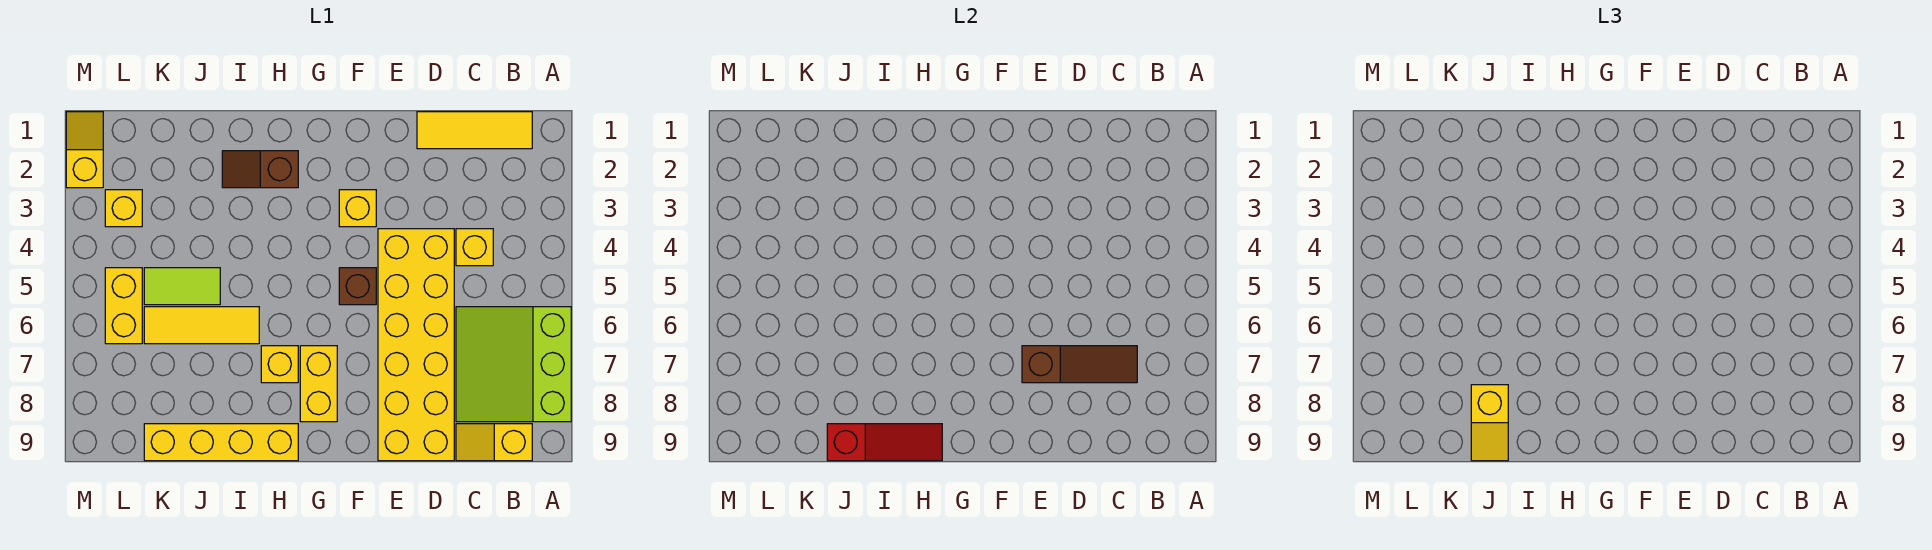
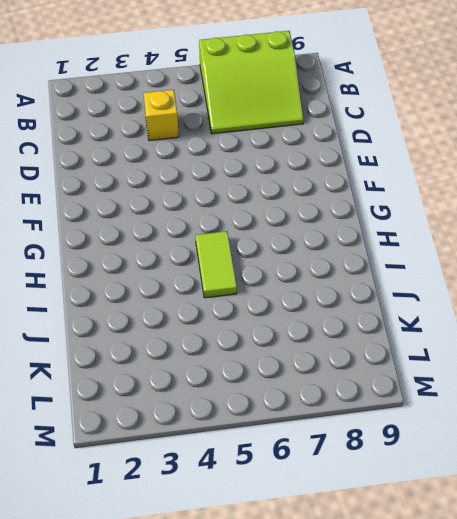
lime tile H5:I5 level 1 -> lime tile J5:K5 level 1
none -> yellow tile B1:D1 level 1
none -> yellow slope B9:C9 level 1 top B
none -> yellow brick D4:E9 level 1

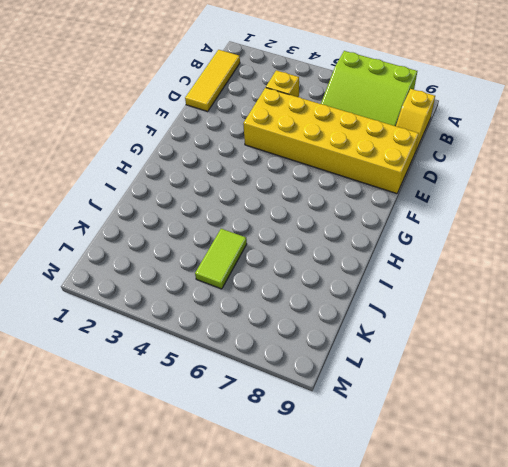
none -> yellow brick F3 level 1
none -> brown brick F5 level 1
none -> yellow brick G7:G8 level 1

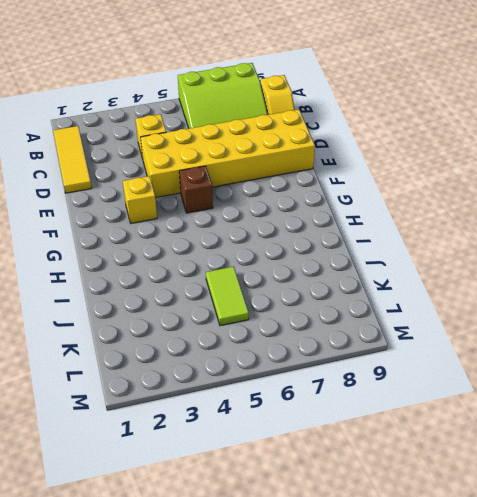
none -> yellow brick G7:G8 level 1
none -> brown slope H2:I2 level 1 top H
none -> yellow brick H7 level 1

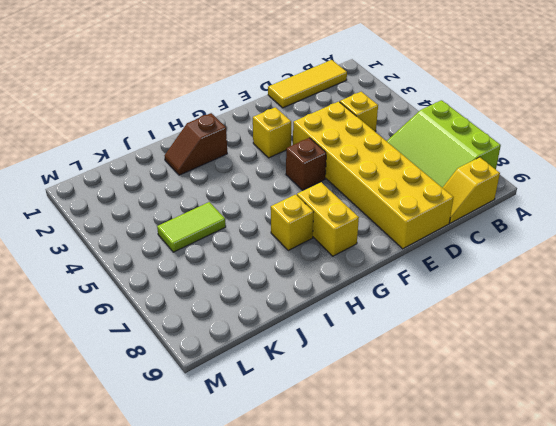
none -> yellow brick H9:K9 level 1
none -> yellow tile I6:K6 level 1
none -> yellow brick L3 level 1

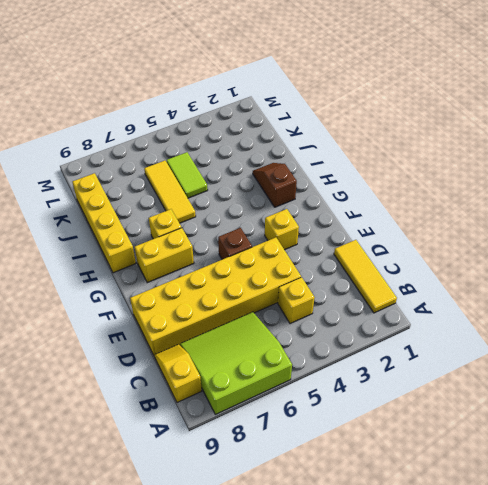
none -> yellow brick L3 level 1
none -> yellow brick L5:L6 level 1
none -> yellow slope M1:M2 level 1 top 2

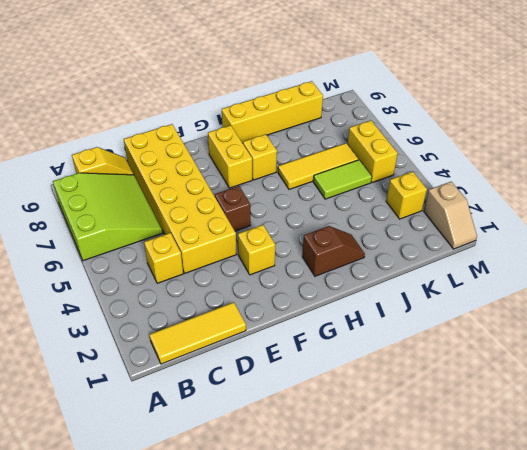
tan slope M1:M2 level 1 top 2 -> yellow slope M1:M2 level 1 top 2
none -> brown slope C7:E7 level 2 top E
none -> red slope H9:J9 level 2 top J
none -> yellow slope J8:J9 level 3 top 8

